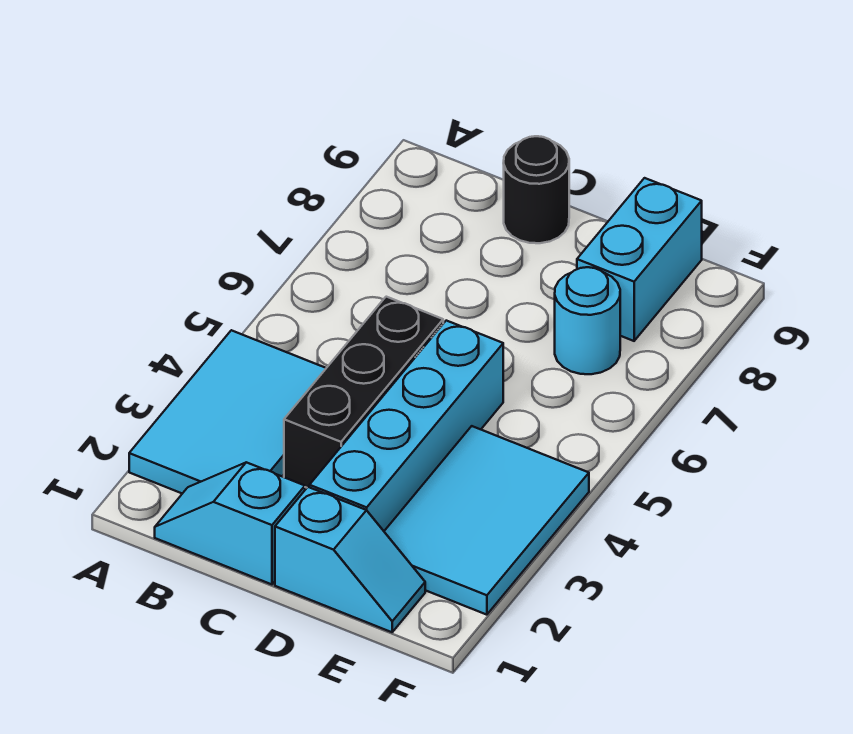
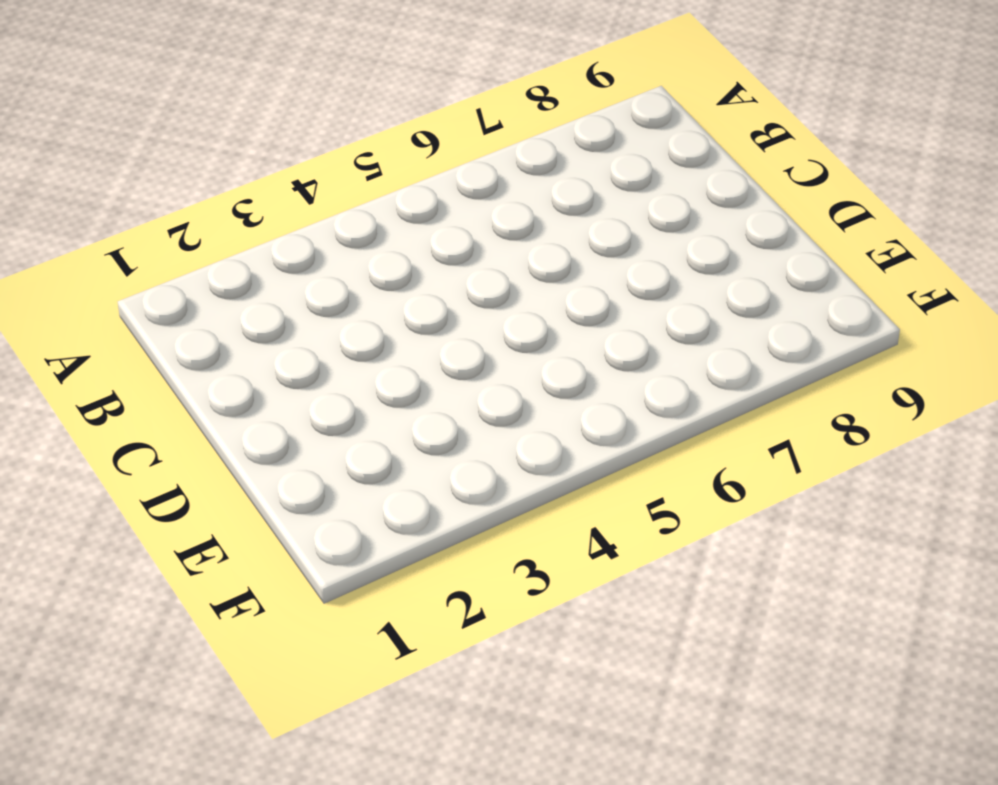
none -> cyan tile A2:B4 level 1
none -> cyan slope B1:C1 level 1 top C

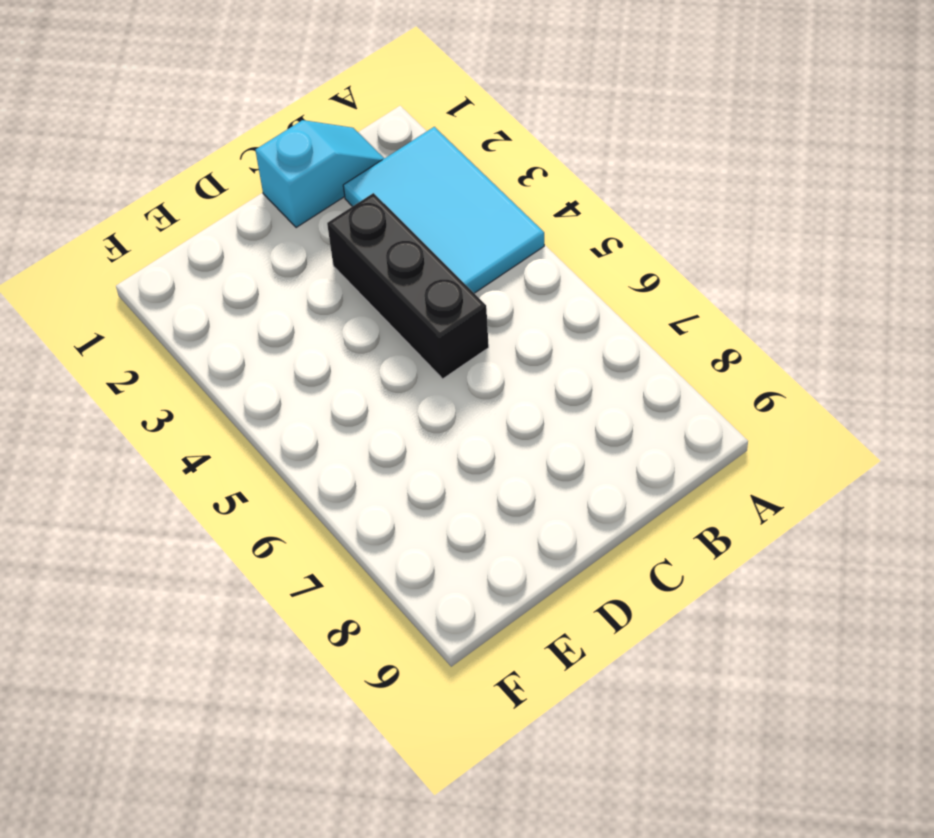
none -> black round brick C9 level 1
none -> cyan slope D1:E1 level 1 top D

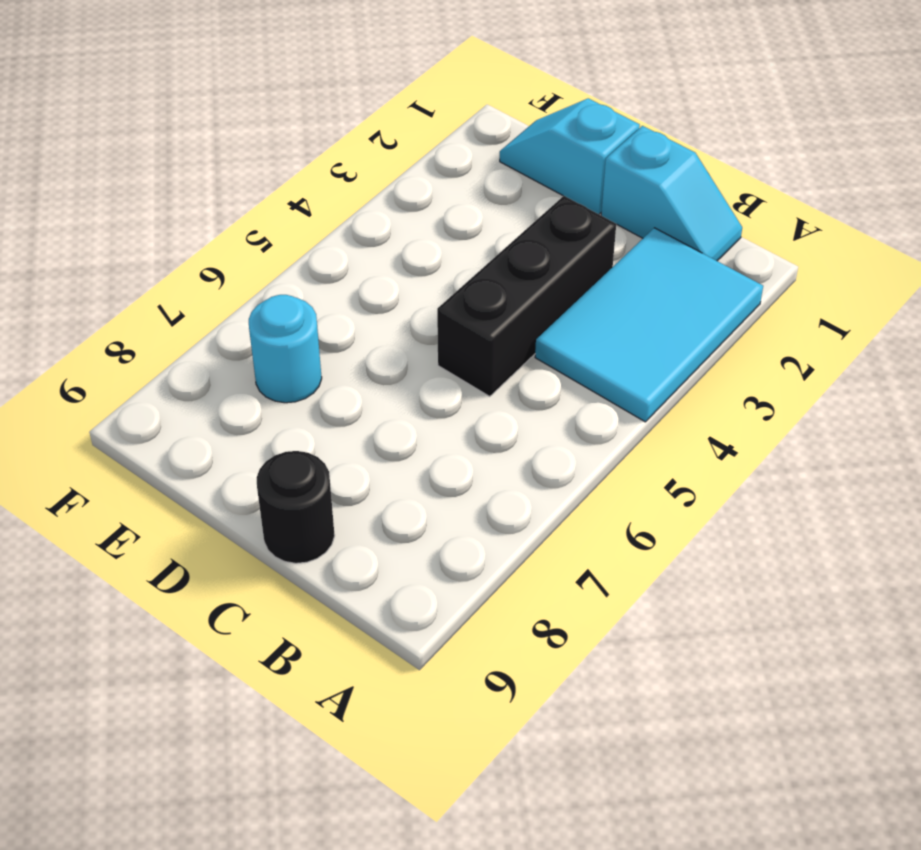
none -> cyan brick D2:D5 level 1
none -> cyan tile E2:F4 level 1

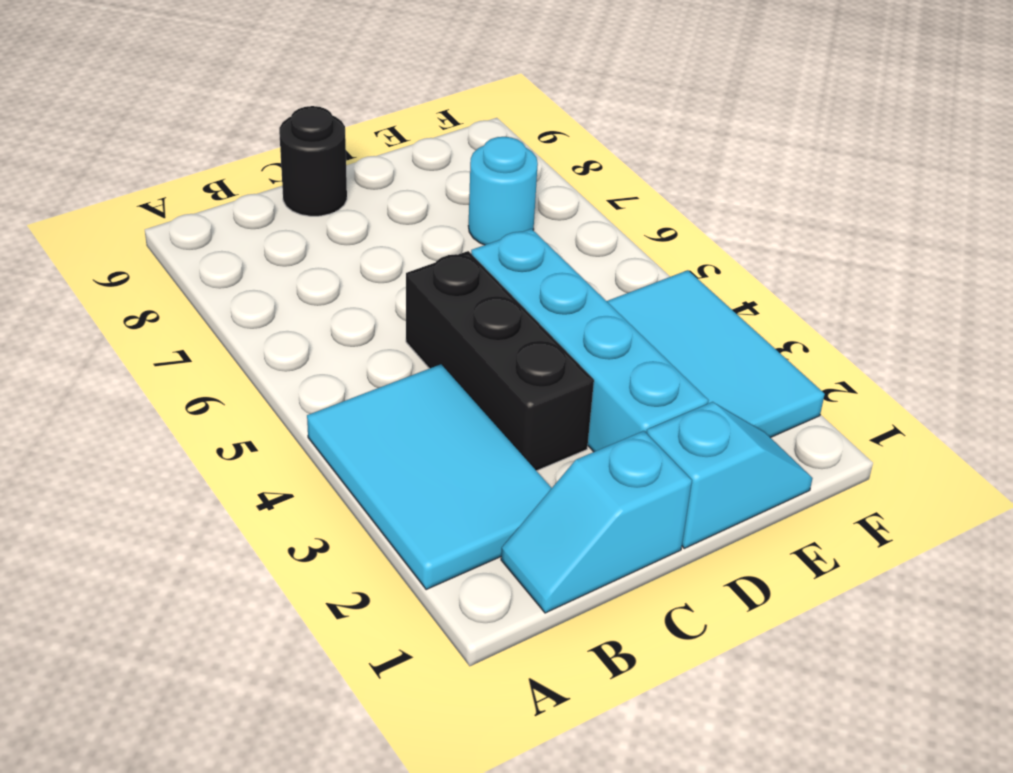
none -> cyan brick E8:E9 level 1

